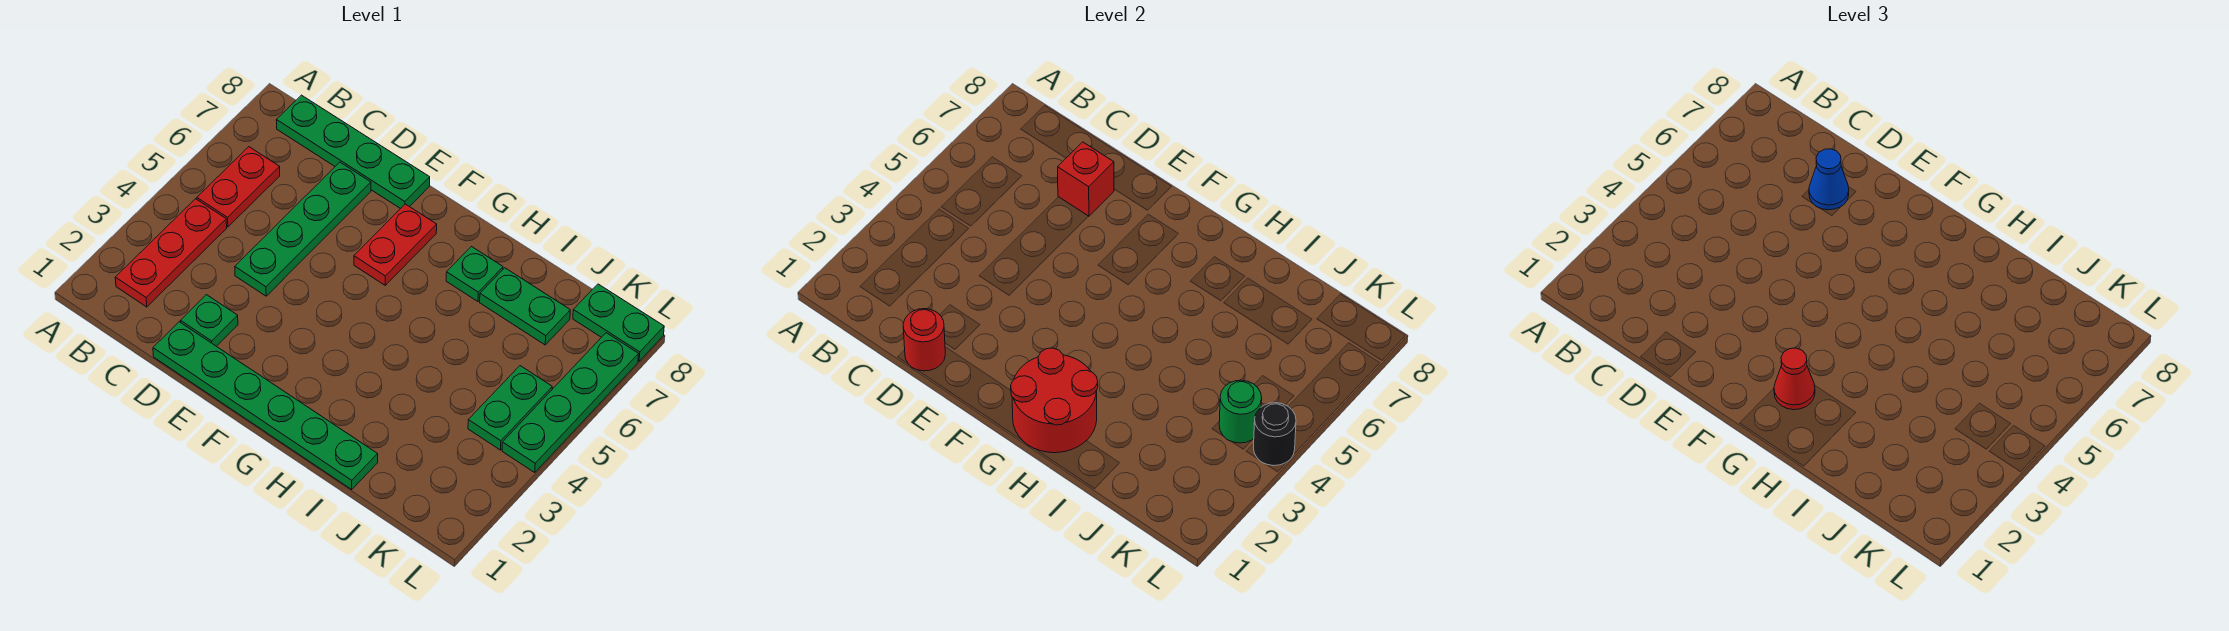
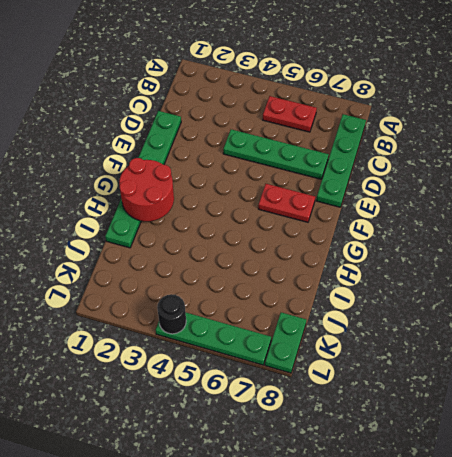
none -> red plate B2:B4 level 1
none -> green plate D2 level 1
none -> green plate H7 level 1

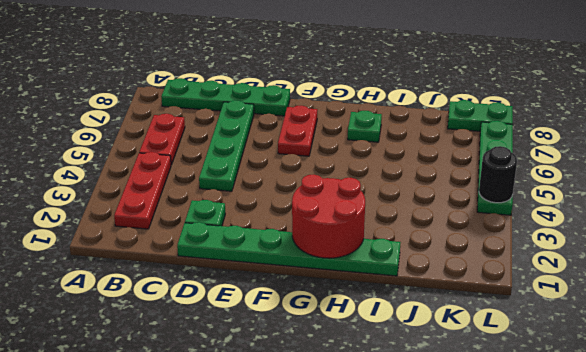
none -> green plate I7:J7 level 1
none -> green plate K4:K5 level 1
none -> red round brick D1 level 2

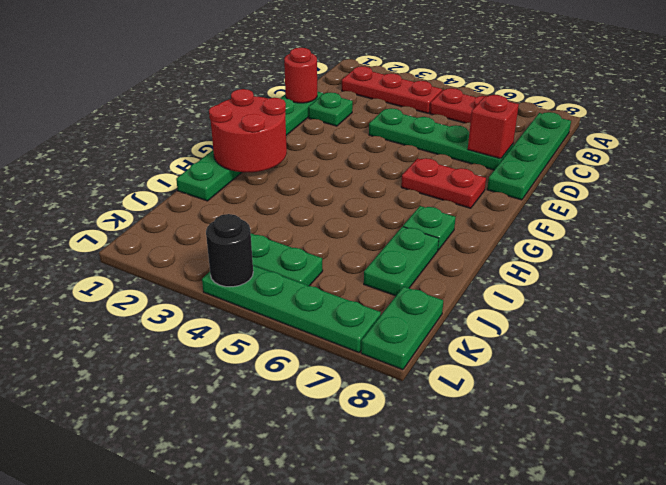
none -> green round brick K4 level 2
none -> blue cone D7 level 3
none -> red cone G2 level 3

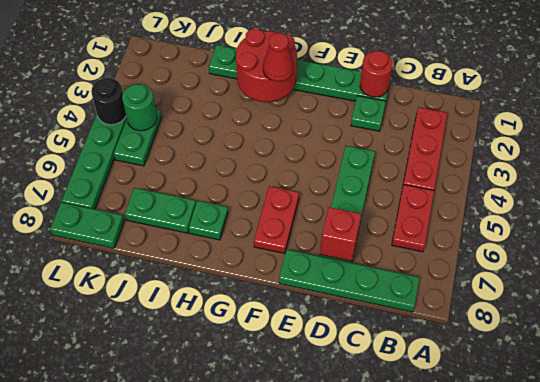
none -> blue cone D7 level 3

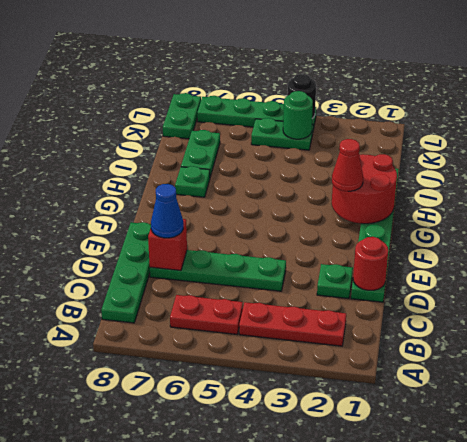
none -> red plate F6:F7 level 1

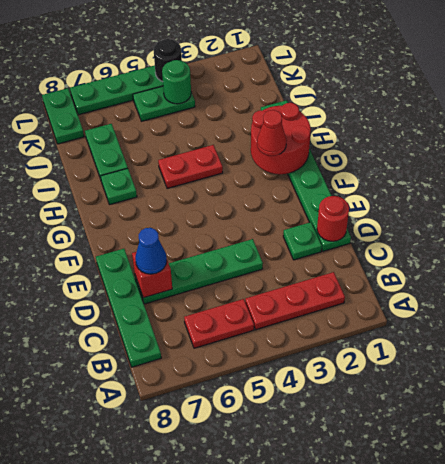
red plate H4:H5 level 1 -> red plate F6:F7 level 1

